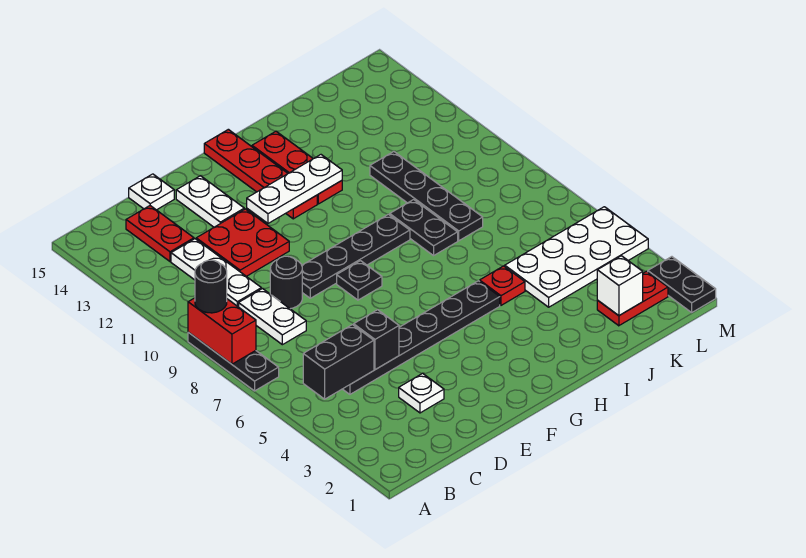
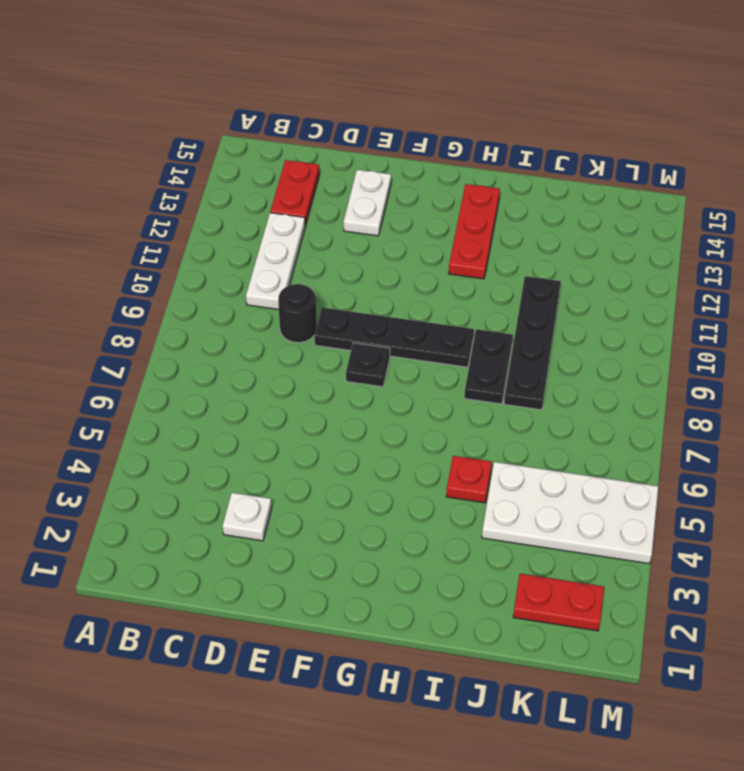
none -> black plate A7:A9 level 1
none -> black plate C5:H5 level 1
none -> white plate C8:C9 level 1

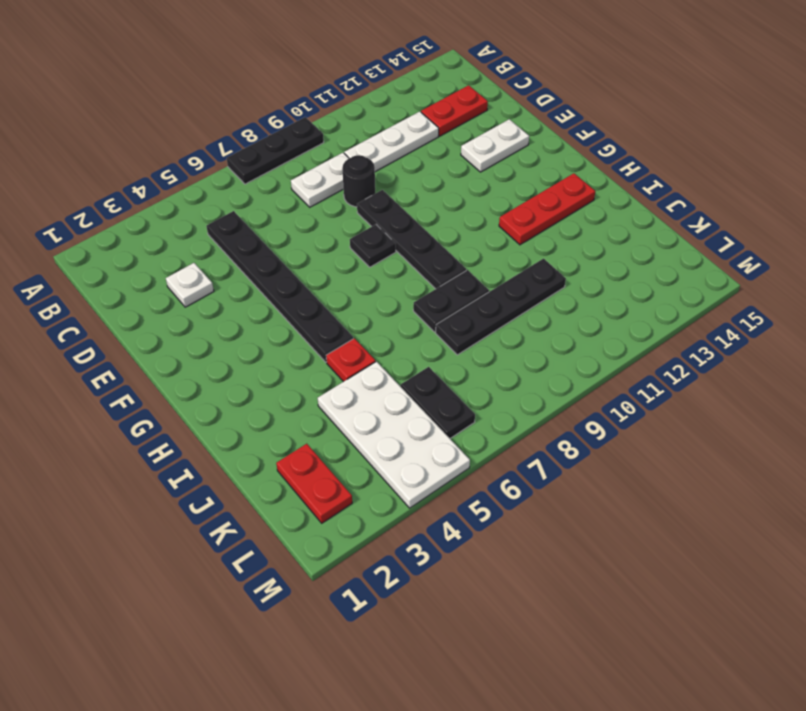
black plate K6:L6 level 1 -> black plate M1:M2 level 1
none -> red plate D11:E12 level 1
none -> white plate D15 level 1
none -> red plate G12:G15 level 1

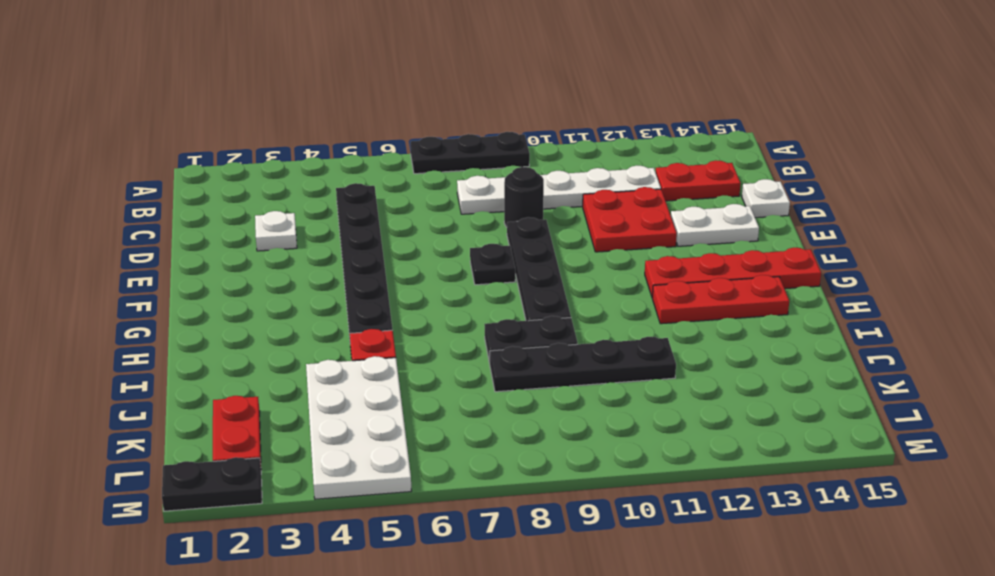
none -> red brick A8:A9 level 2
none -> black brick B5:C5 level 2
none -> black brick D5 level 2

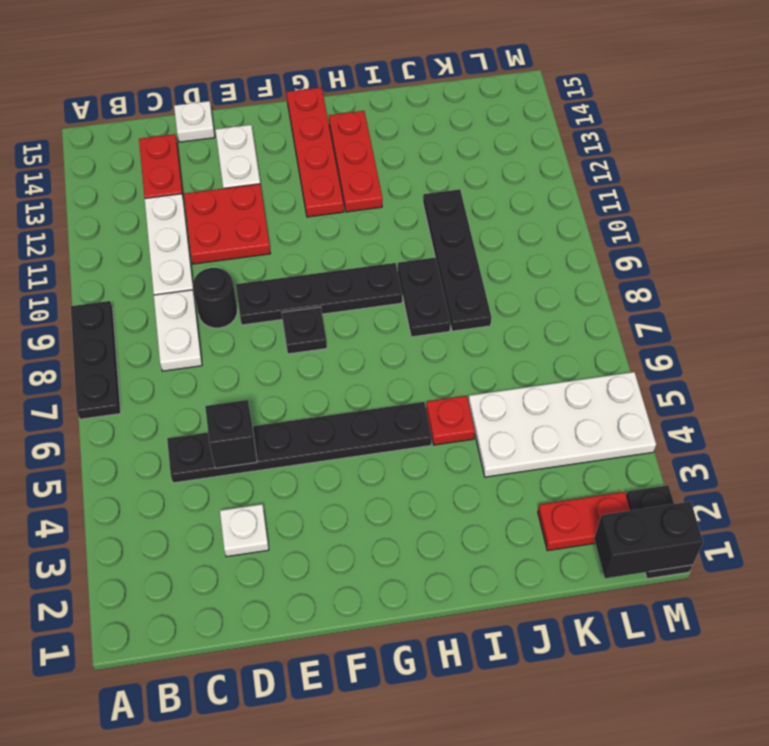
black brick L1:M1 level 2 -> black brick B5:C5 level 2
none -> red brick A8:A9 level 2
none -> white plate F12:H12 level 2
none -> white brick K2 level 2

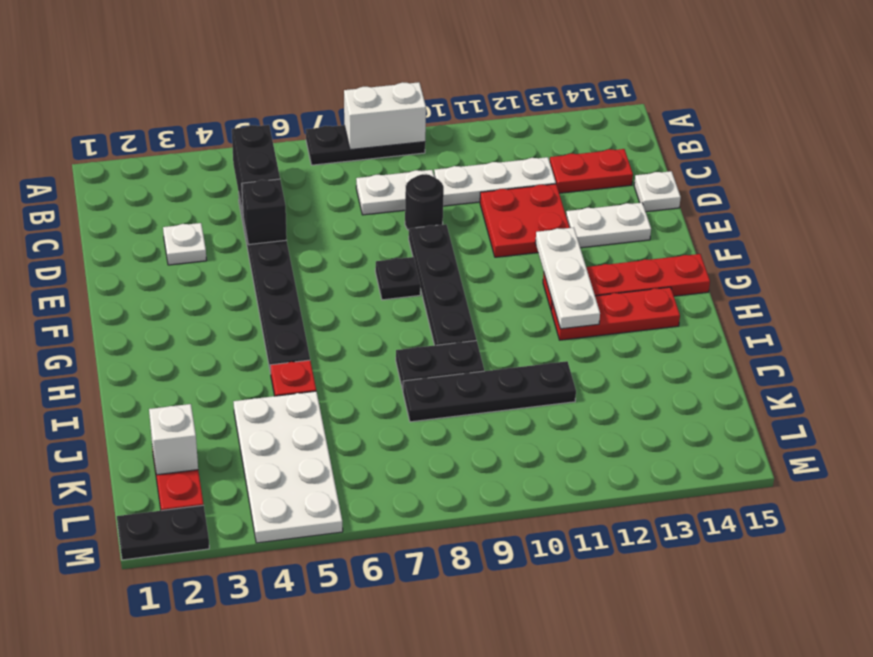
white brick A8:A9 level 2 -> red brick A8:A9 level 2
none -> black round brick A9 level 3

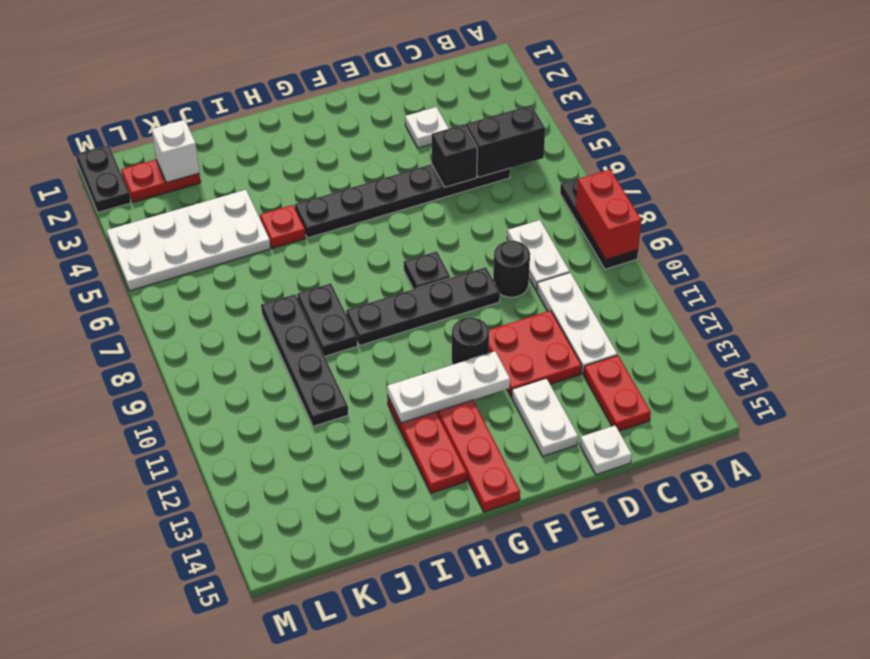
black round brick F11 level 1 -> black round brick A9 level 3

